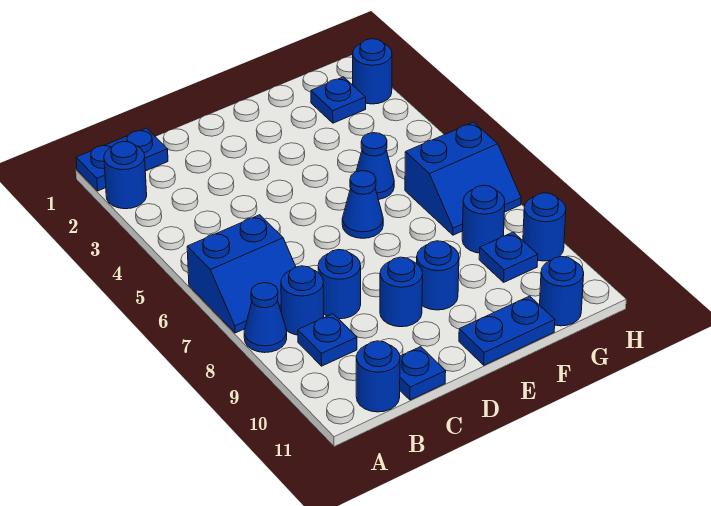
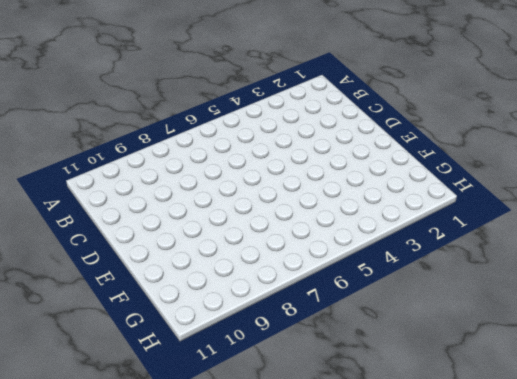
none -> blue plate A1:B1 level 1
none -> blue round brick A2 level 1
none -> blue slope A6:B7 level 1 top 6

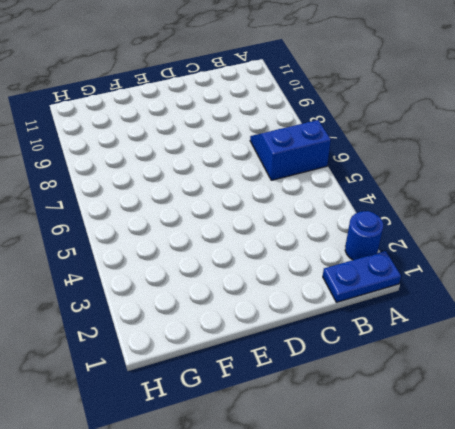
none -> blue cone A8 level 1
none -> blue round brick B8 level 1
none -> blue plate B9 level 1

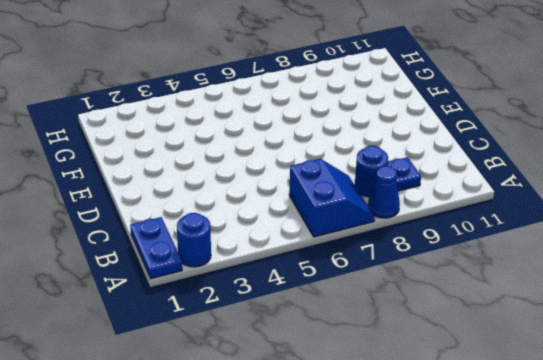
none -> blue round brick B11 level 1
none -> blue round brick C8 level 1
none -> blue plate C11 level 1

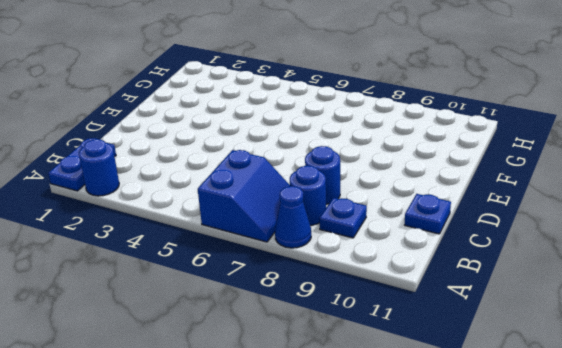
none -> blue round brick B11 level 1
none -> blue round brick D9 level 1
none -> blue cone E6 level 1

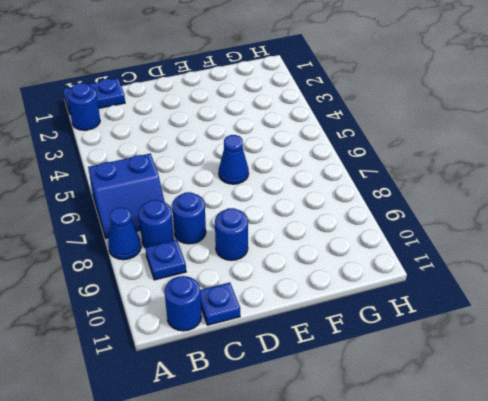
none -> blue round brick E9 level 1
none -> blue plate E11:F11 level 1
none -> blue cone F5 level 1

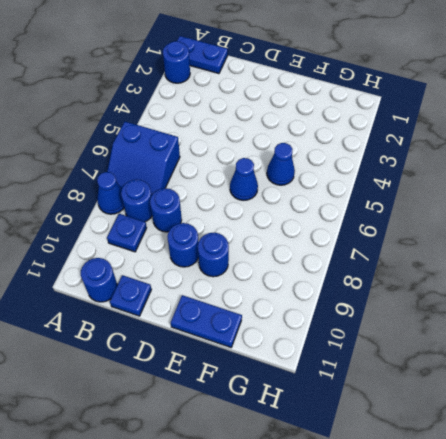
none -> blue plate G2 level 1
none -> blue slope G6:H7 level 1 top 6
none -> blue round brick G8 level 1

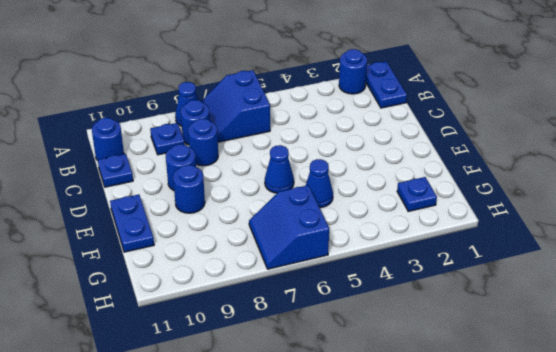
none -> blue round brick G8 level 1
none -> blue plate G9 level 1
none -> blue round brick G11 level 1

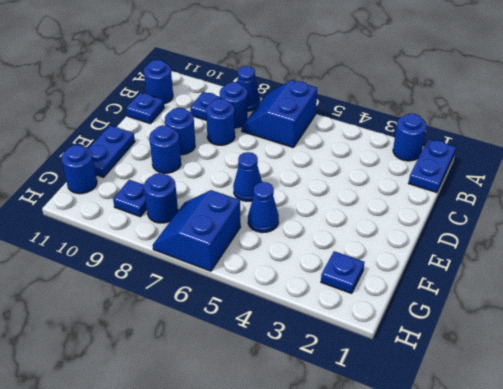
none -> blue round brick H2 level 1
none -> blue round brick H9 level 1

